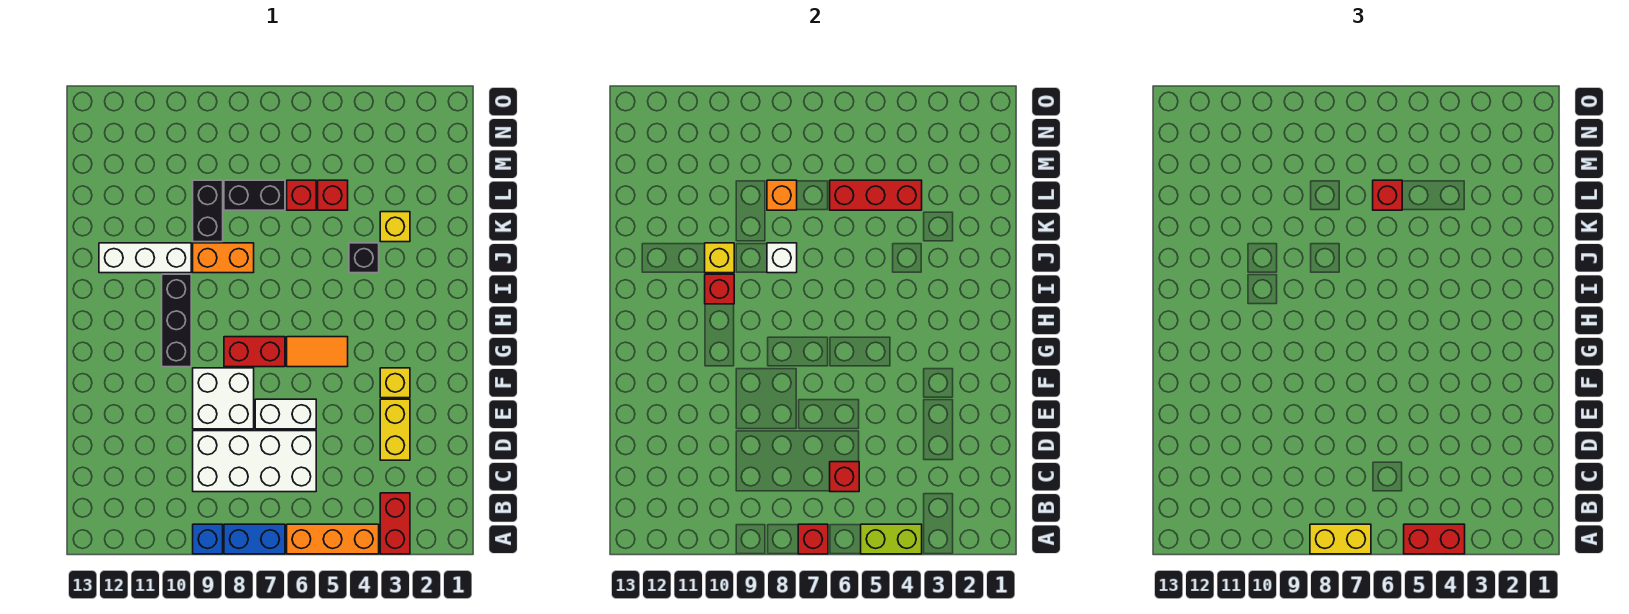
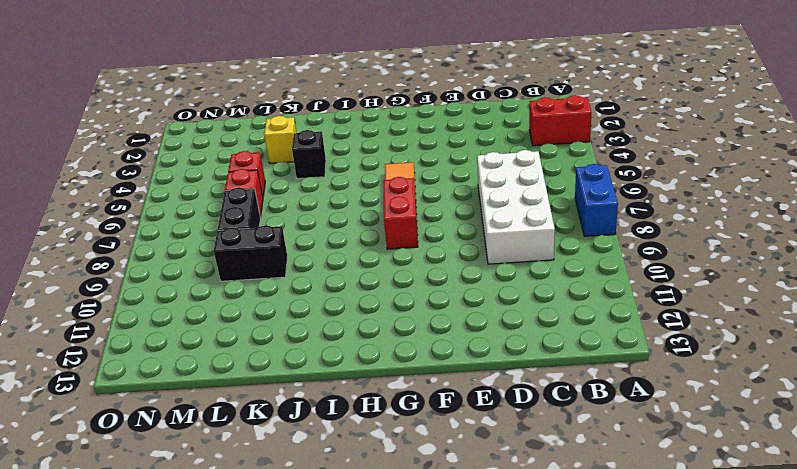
none -> orange brick A4:A6 level 1
none -> blue brick A9 level 1
none -> yellow brick D3:E3 level 1
none -> white brick E6:E7 level 1

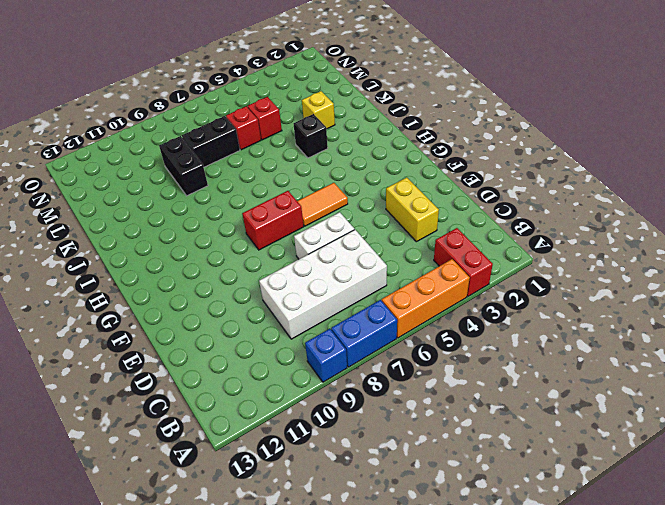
none -> white brick E8:F9 level 1
none -> yellow brick F3 level 1
none -> black brick G10:I10 level 1
none -> orange brick J8:J9 level 1

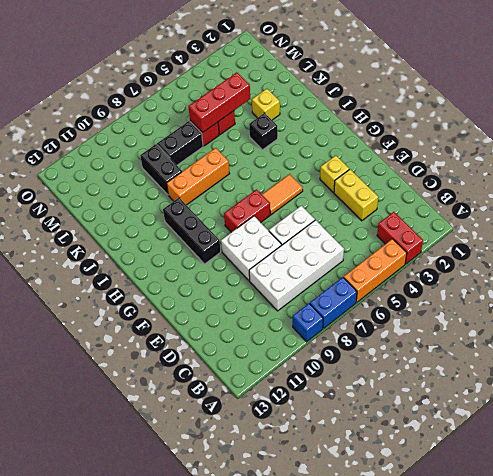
orange brick J7:J9 level 1 -> orange brick J8:J9 level 1
none -> white brick J10:J12 level 1
none -> lime brick A4:A5 level 2
none -> red brick A7 level 2
none -> red brick C6 level 2

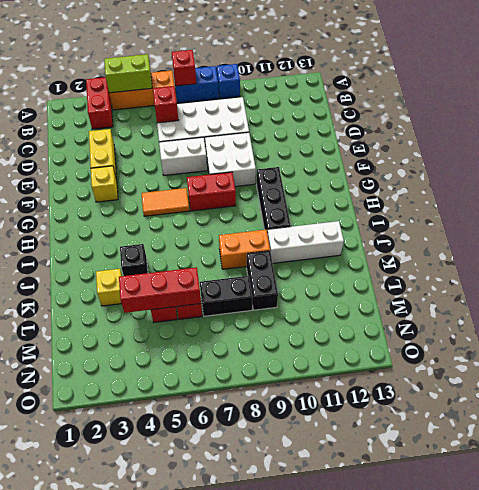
none -> red brick I10 level 2
none -> white brick J8 level 2
none -> yellow brick J10 level 2
none -> orange brick L8 level 2

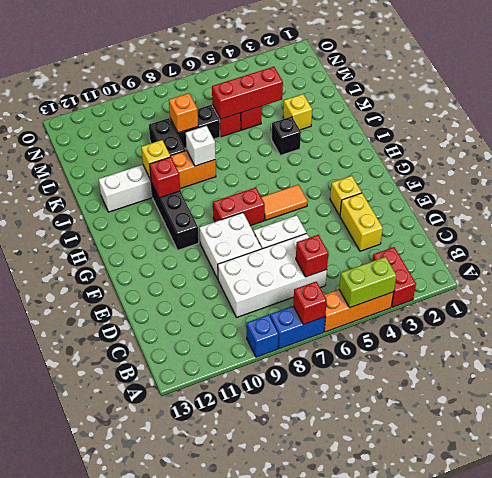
none -> red brick A4:A5 level 3
none -> yellow brick A7:A8 level 3
none -> red brick L6 level 3

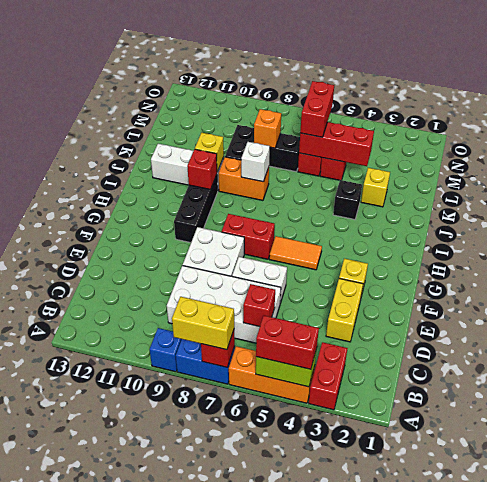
red brick L6:M6 level 3 -> red brick L6 level 3

